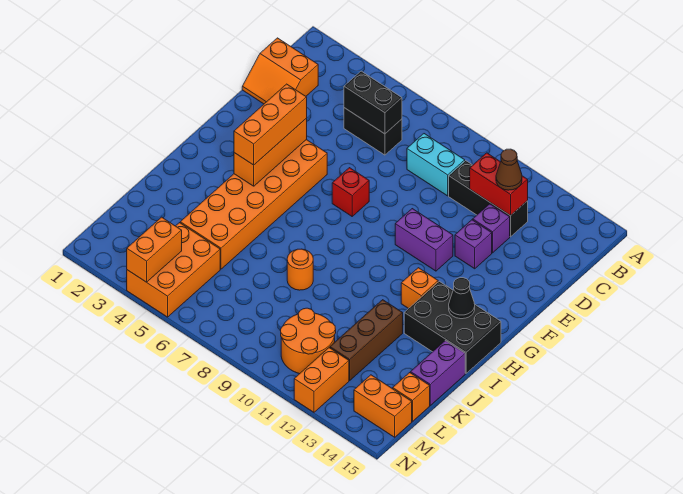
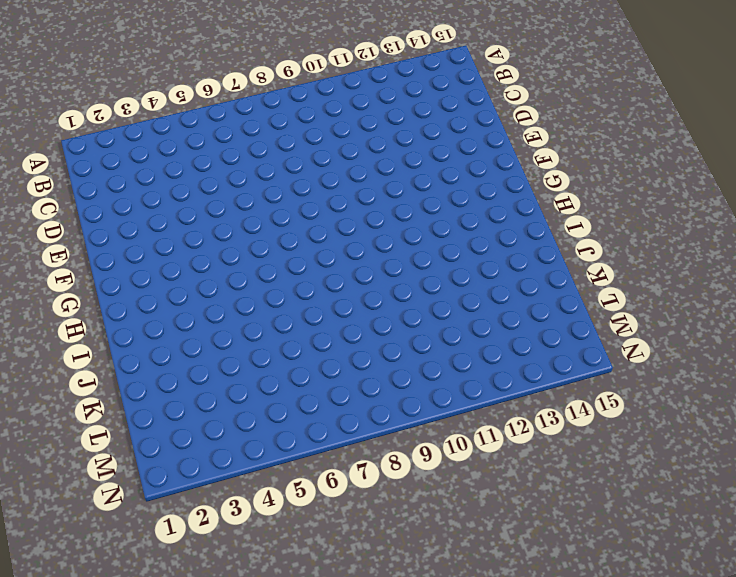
none -> orange slope C1:D2 level 1 top C
none -> black brick C5:C6 level 1
none -> cyan brick C8:C9 level 1

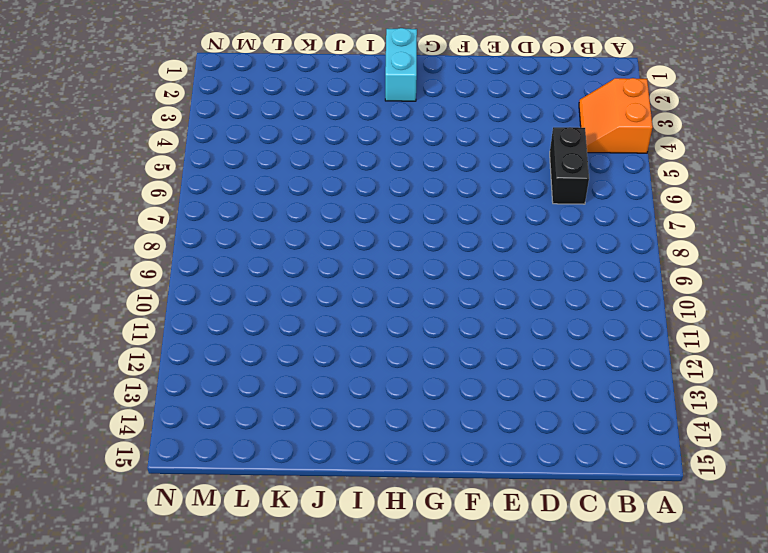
orange slope A3:B4 level 1 top A -> orange slope C1:D2 level 1 top C
cyan brick H1:H2 level 1 -> cyan brick C8:C9 level 1
none -> black brick C10:C12 level 1
none -> purple brick D12 level 1
none -> purple brick E12 level 1

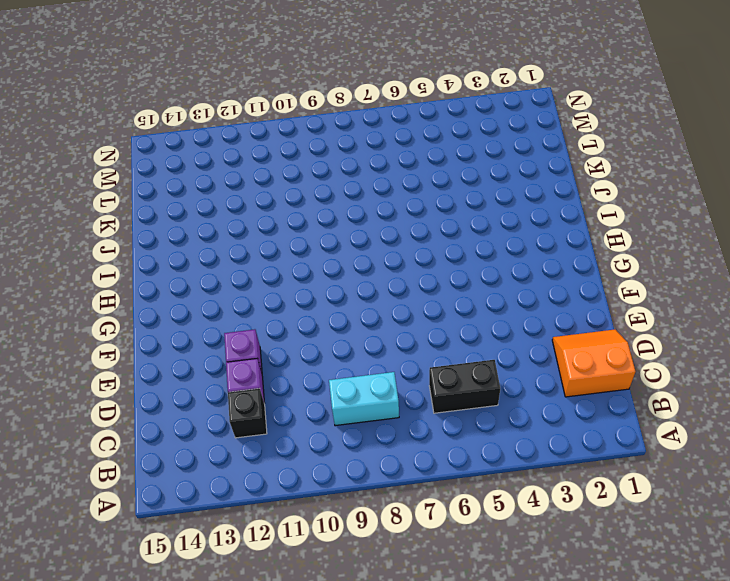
black brick C12 level 1 -> black brick C10:C12 level 1
none -> orange brick F4:K5 level 1
none -> red brick F7 level 1
none -> purple brick F10:F11 level 1

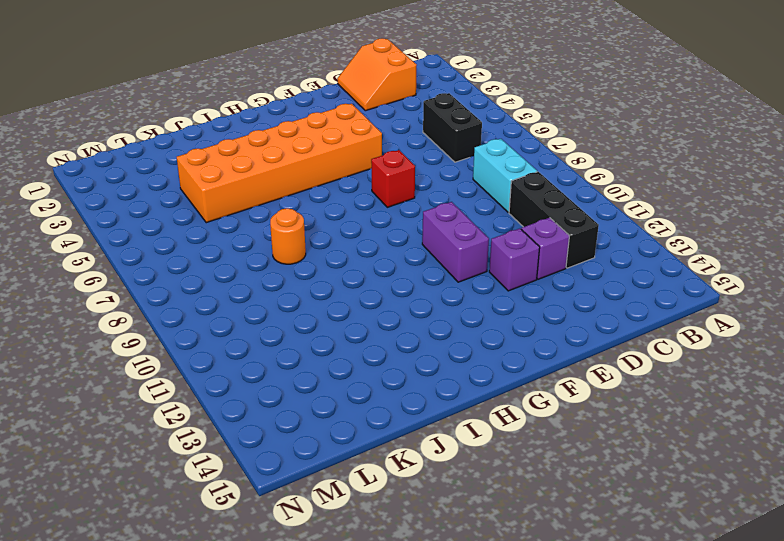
none -> orange brick H12 level 1
none -> black brick H13:I15 level 1
none -> brown brick J12:L12 level 1

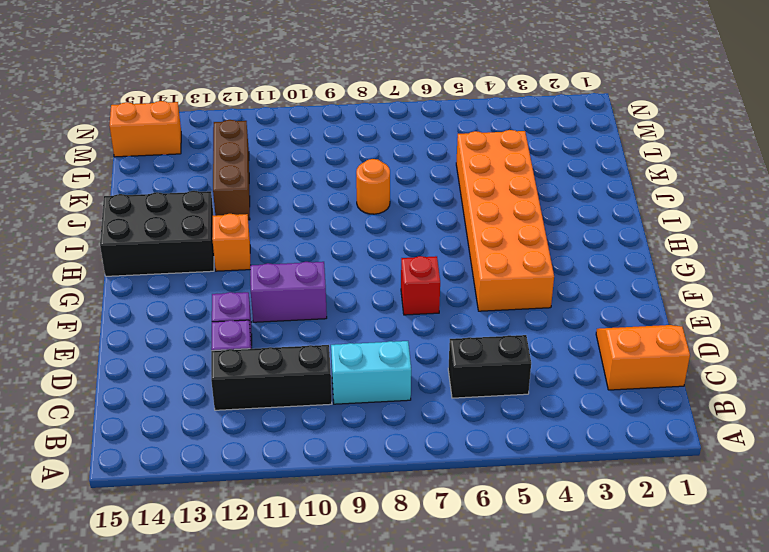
none -> purple brick J15:K15 level 1
none -> orange brick L4:N5 level 1
none -> orange round brick L10:M11 level 1

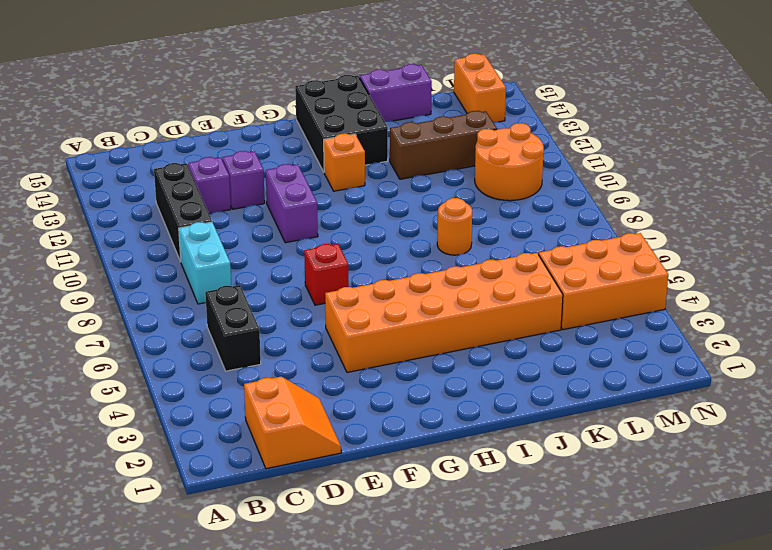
none -> orange brick L15 level 1
none -> orange brick M12:N12 level 1
none -> black brick C5:C6 level 2

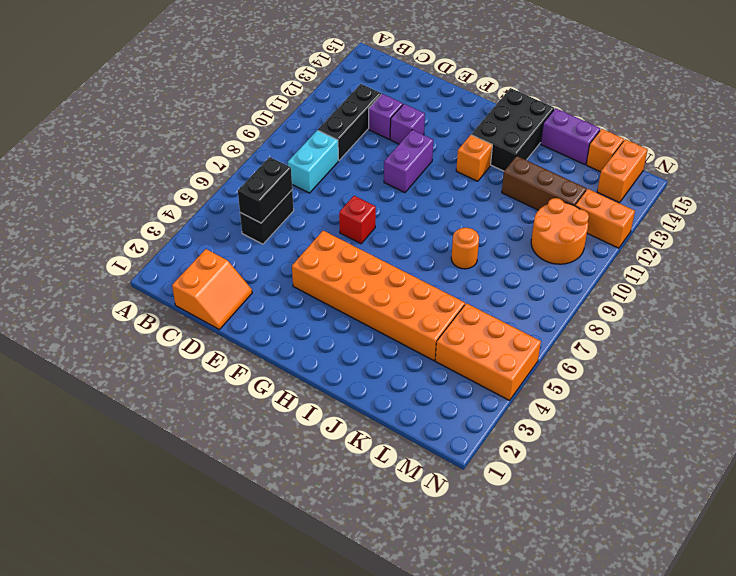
none -> red brick C11:C12 level 2
none -> orange brick F4:H4 level 2
none -> black cone H14 level 2

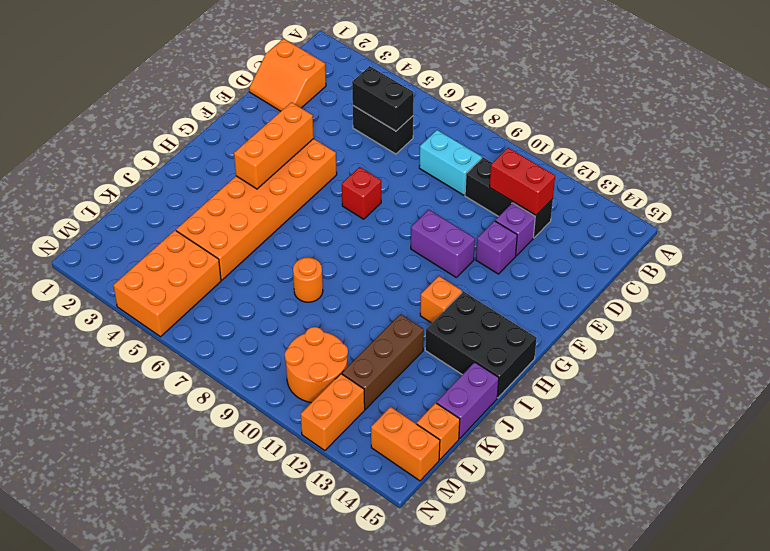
none -> black cone H14 level 2
none -> orange brick M4:N4 level 2
none -> brown cone C12 level 3

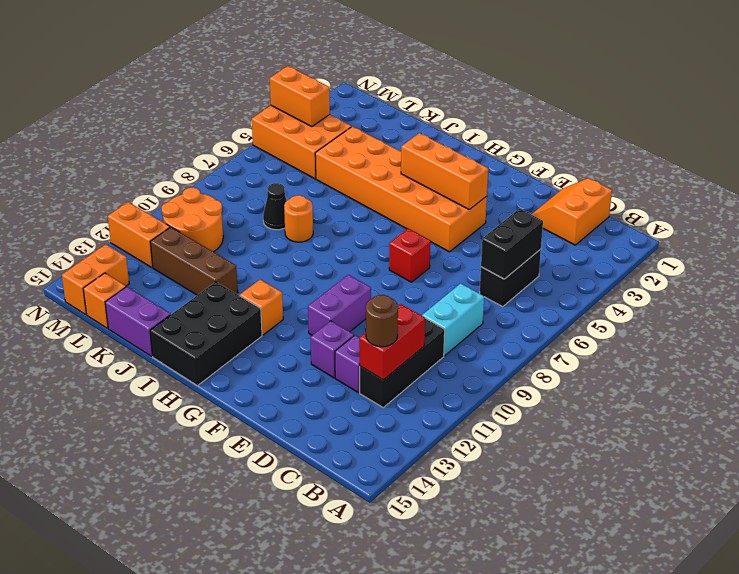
brown round brick C12 level 3 -> brown cone C12 level 3
black cone K8 level 1 -> black cone H14 level 2
none -> orange brick F4:H4 level 3

